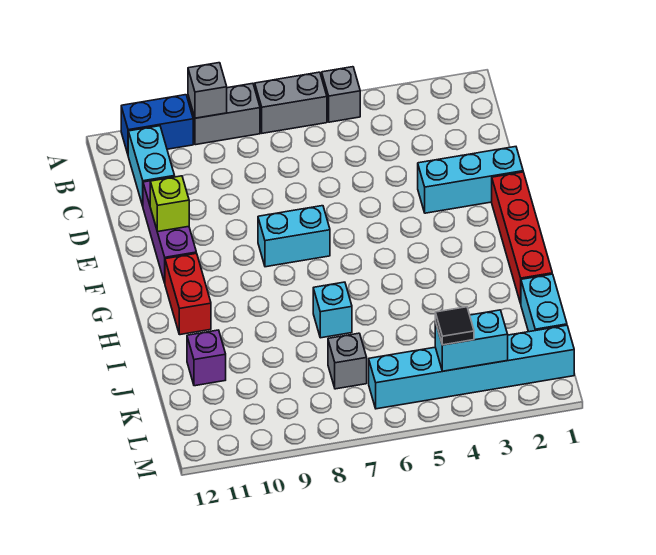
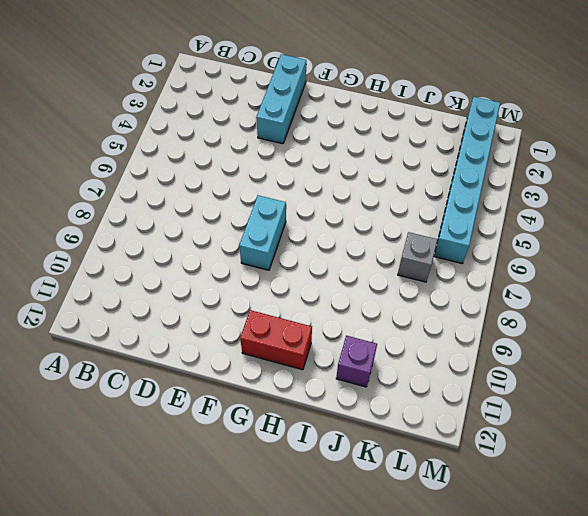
none -> grey brick A5 level 1
none -> grey brick A6:A7 level 1
none -> grey brick A8:A9 level 1

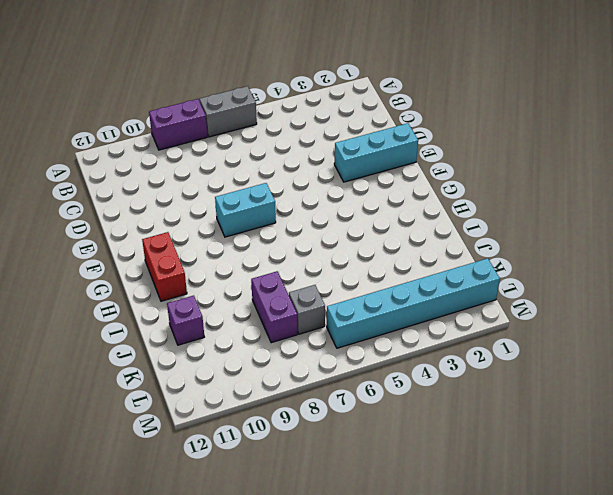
purple brick A8:A9 level 1 -> grey brick A8:A9 level 1
purple brick J8:K8 level 1 -> none
none -> grey brick A5 level 1
none -> blue brick A10:A11 level 1
none -> cyan brick B11:C11 level 1

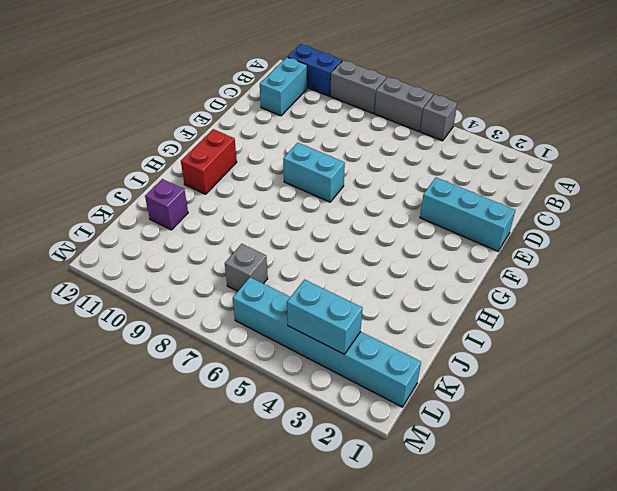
none -> purple brick D11:F11 level 1
none -> red brick F1:I1 level 1
none -> cyan brick I7 level 1

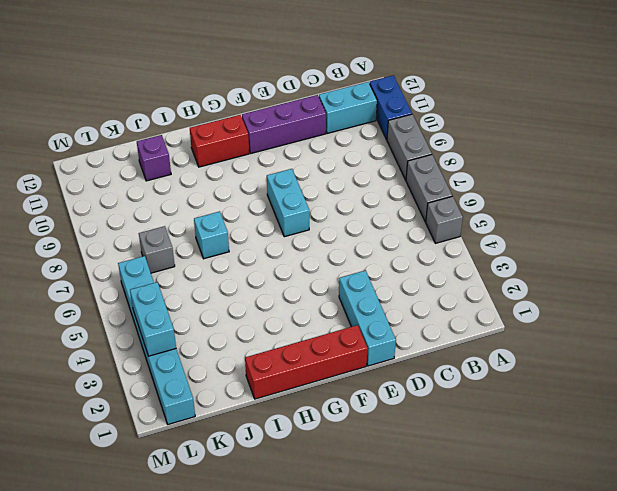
none -> cyan brick J1:K1 level 1
none -> grey brick A9 level 2
none -> lime brick E11 level 2

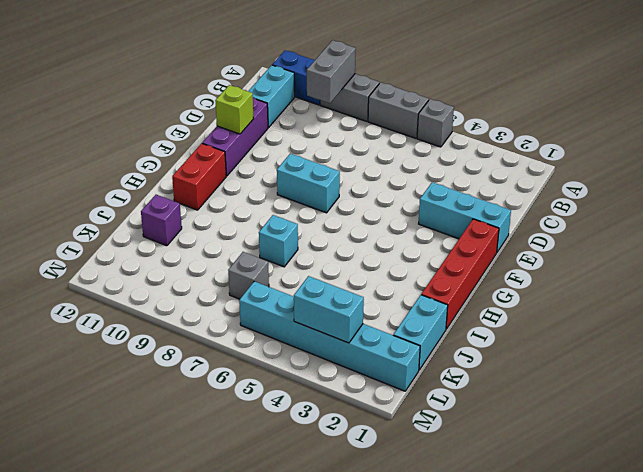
grey brick A9:B9 level 2 -> grey brick A9 level 2
none -> black tile L4 level 3

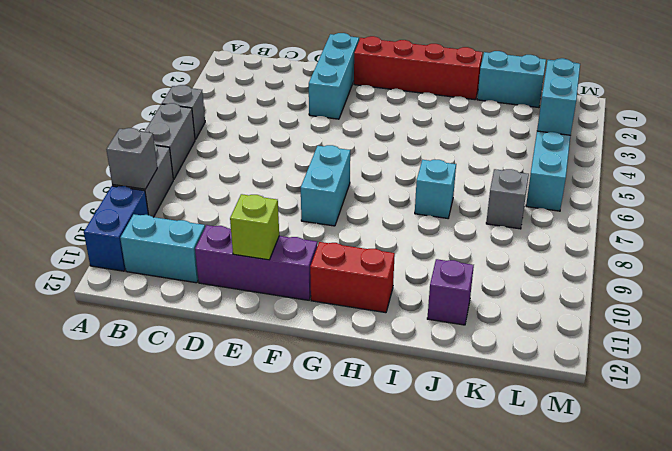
none -> black tile L4 level 3

